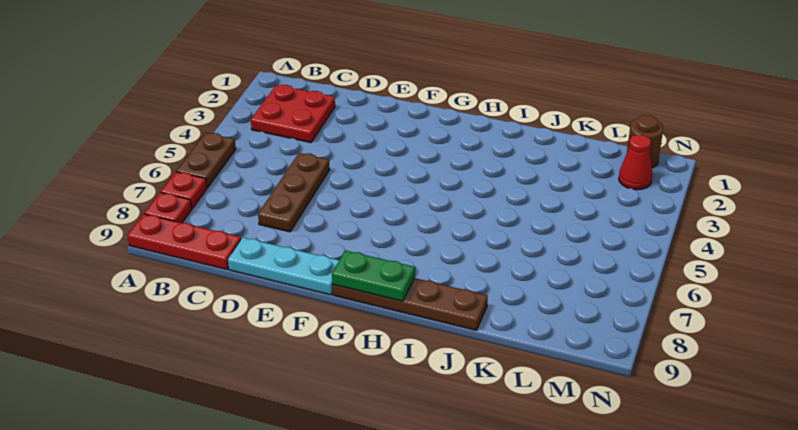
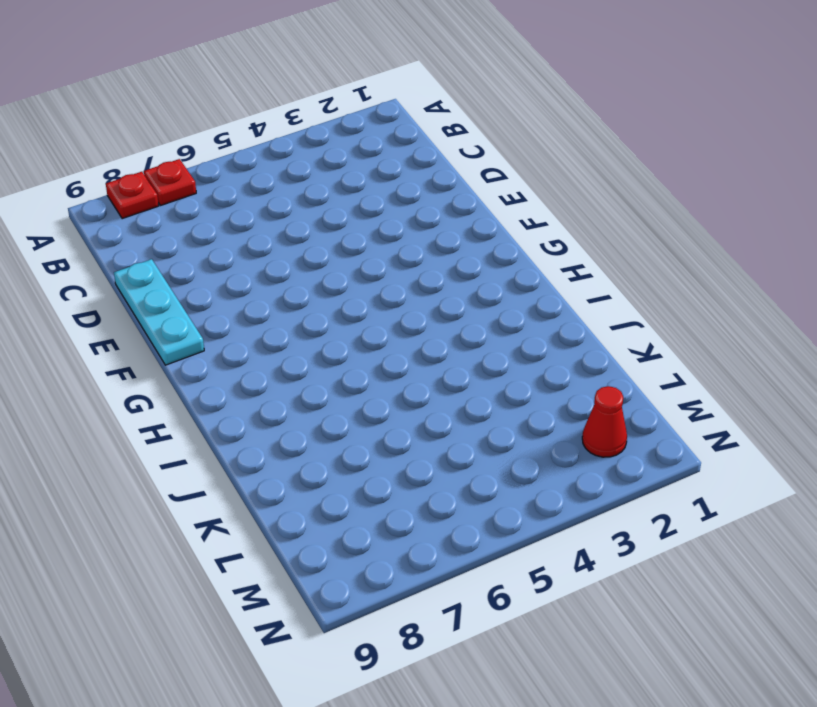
none -> brown plate A5:A6 level 1
none -> red plate A9:C9 level 1

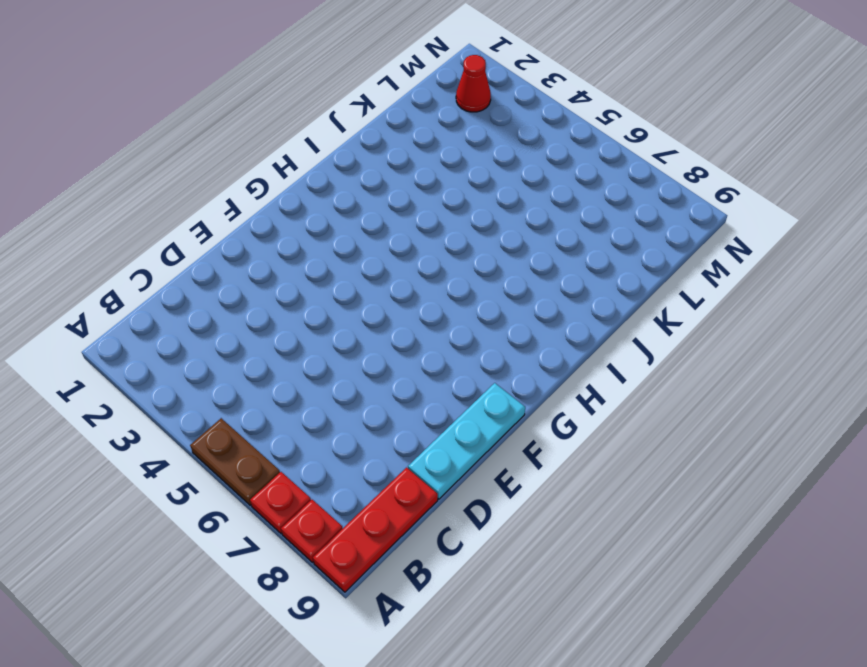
none -> red plate B2:C3 level 1
none -> brown plate D5:D7 level 1

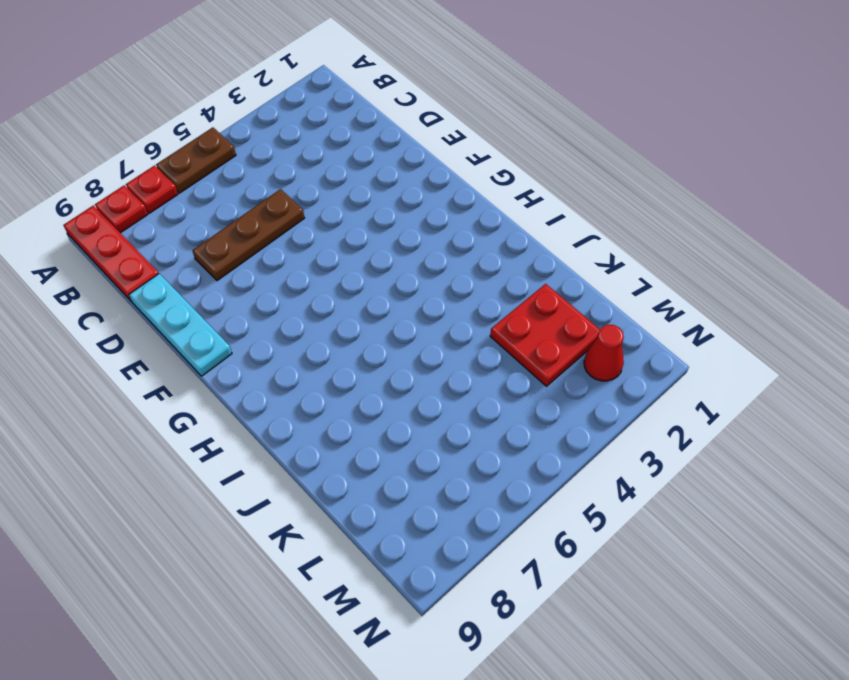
red plate K2:L3 level 1 -> red plate B2:C3 level 1
none -> brown plate G9:J9 level 1
none -> brown round brick M1 level 1

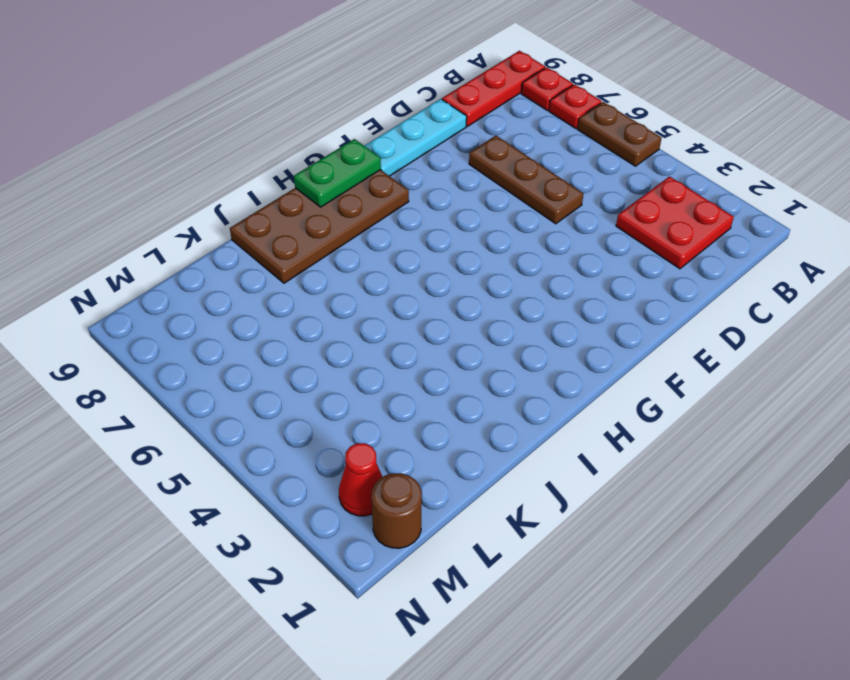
brown plate G8:J9 level 1 -> brown plate G9:J9 level 1

